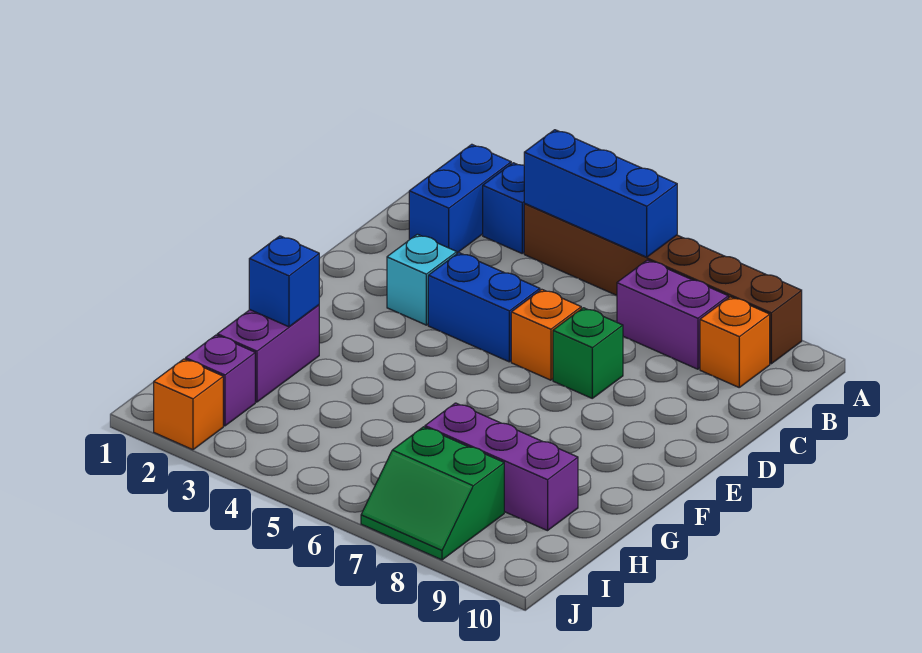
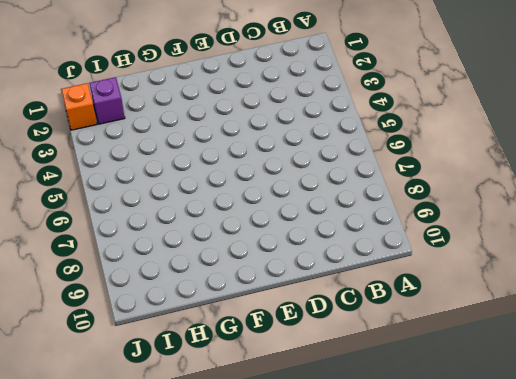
none -> blue brick A2:B2 level 1
none -> blue brick A3 level 1
none -> brown brick A4:A9 level 1

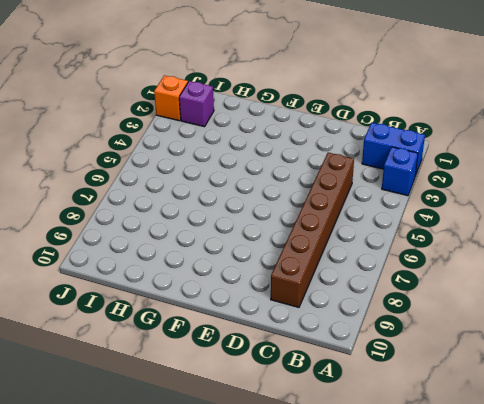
brown brick C4:C9 level 1 -> brown brick A4:A9 level 1
none -> purple brick B7:B8 level 1
none -> orange brick B9 level 1
none -> cyan brick D3 level 1

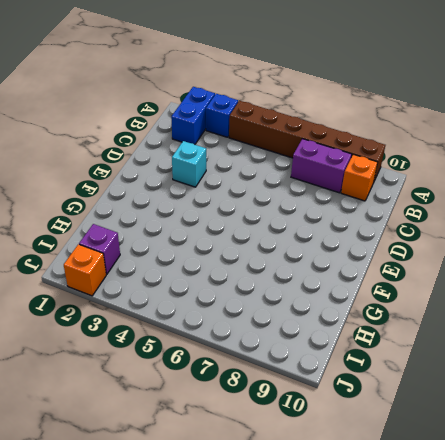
none -> blue brick D4:D5 level 1
none -> orange brick D6 level 1
none -> green brick D7 level 1

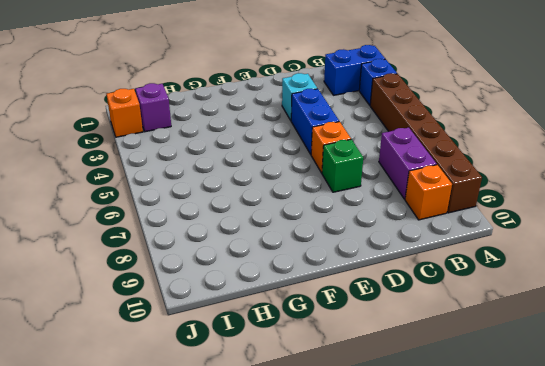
none -> purple brick G2:H2 level 1
none -> purple brick H7:H9 level 1
none -> green slope I7:J8 level 1 top I

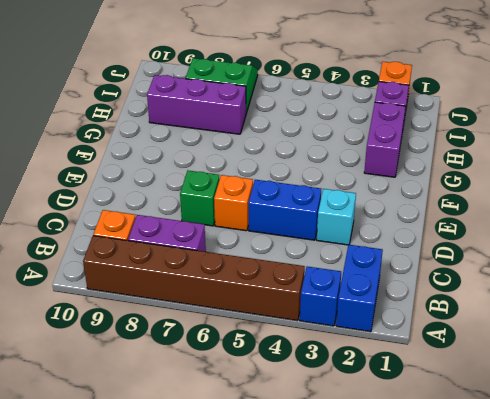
none -> blue brick A4:A6 level 2
none -> blue brick G2 level 2

